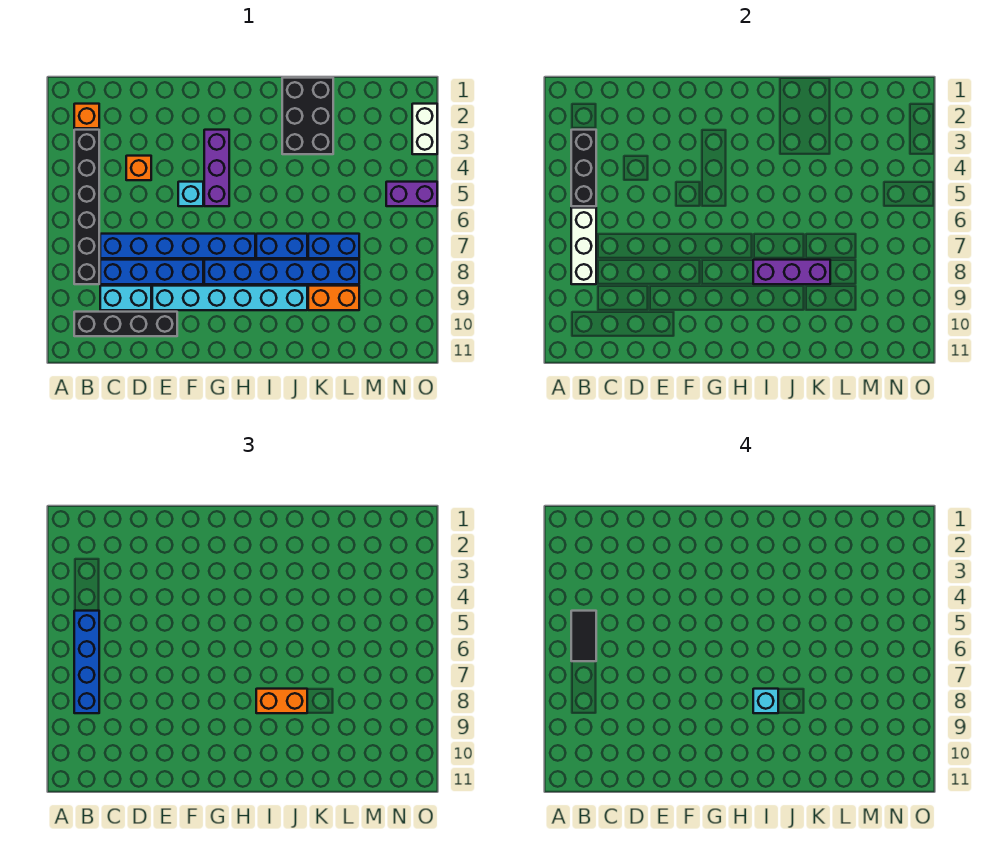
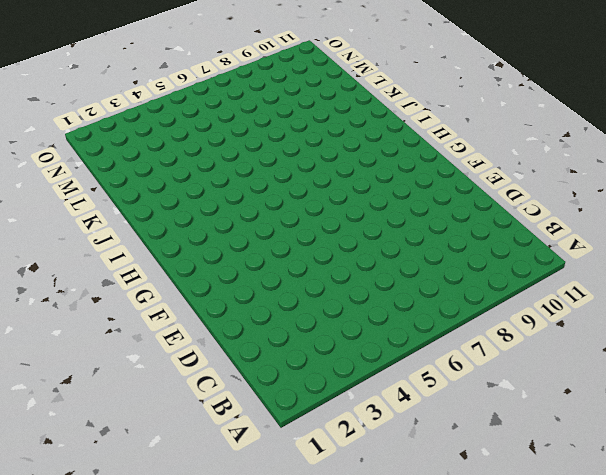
none -> orange brick B2 level 1
none -> black brick B3:B8 level 1
none -> black brick B10:E10 level 1

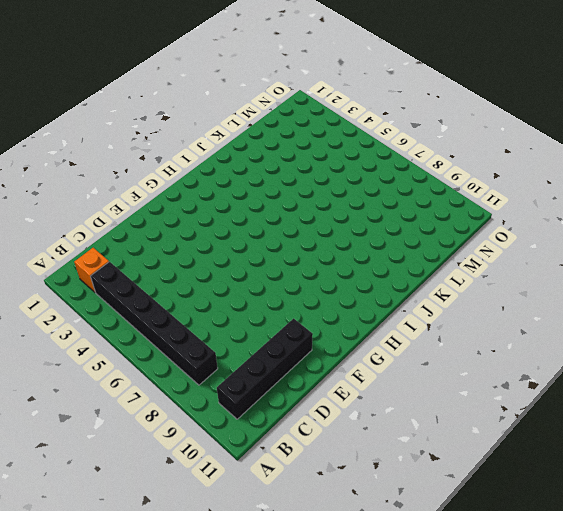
none -> blue brick C7:H7 level 1
none -> blue brick C8:F8 level 1
none -> cyan brick C9:D9 level 1

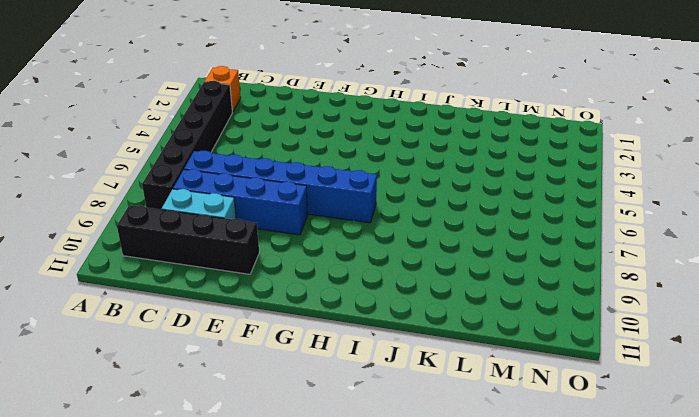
none -> orange brick D4 level 1
none -> cyan brick E9:J9 level 1
none -> cyan brick F5 level 1

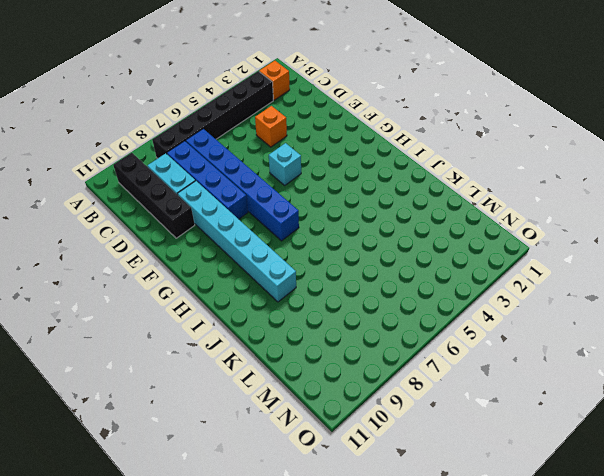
none -> purple brick G3:G5 level 1
none -> blue brick G8:L8 level 1
none -> blue brick I7:J7 level 1

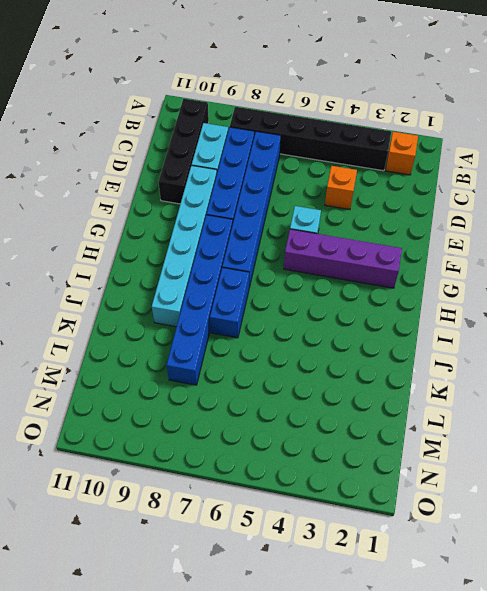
purple brick G2:G5 level 1 -> purple brick G3:G5 level 1
none -> black brick J1:K3 level 1
none -> blue brick K7:L7 level 1
none -> orange brick K9:L9 level 1

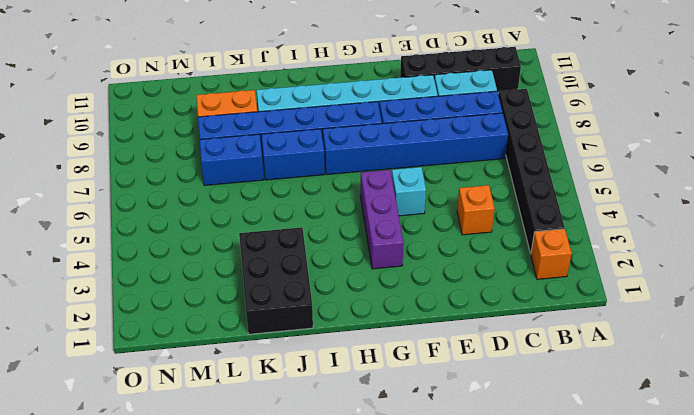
none -> purple brick N5:O5 level 1
none -> white brick O2:O3 level 1
none -> black brick B3:B5 level 2

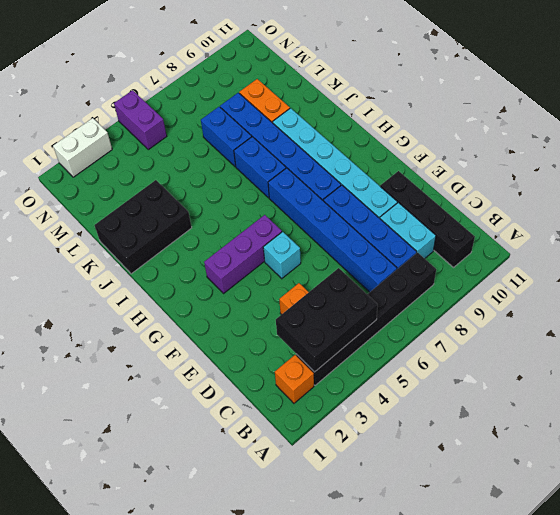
black brick B3:C5 level 2 -> black brick B3:B5 level 2
none -> white brick B6:B8 level 2
none -> purple brick I8:K8 level 2
none -> blue brick B5:B8 level 3

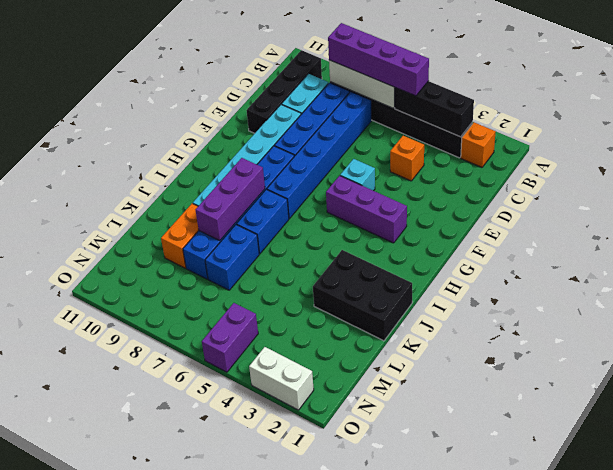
purple brick B5:B8 level 3 -> blue brick B5:B8 level 3
none -> orange brick I8:J8 level 3
none -> black tile B5:B6 level 4
none -> cyan brick I8 level 4

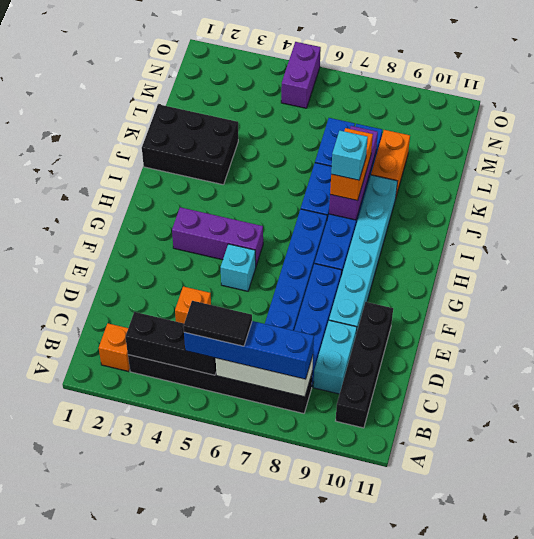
none -> white brick O2:O3 level 1

